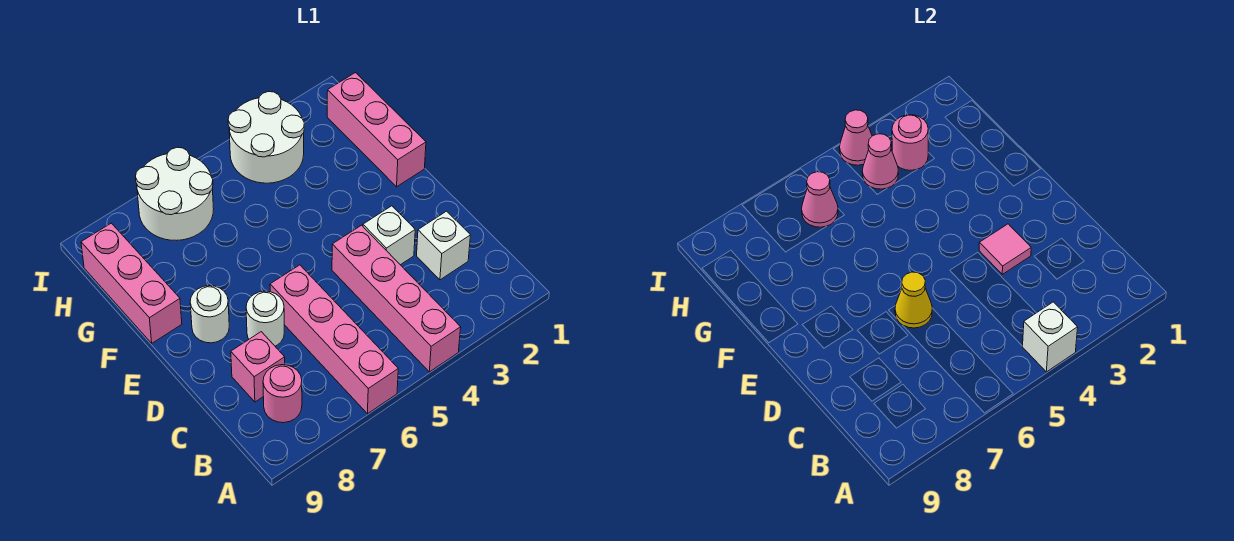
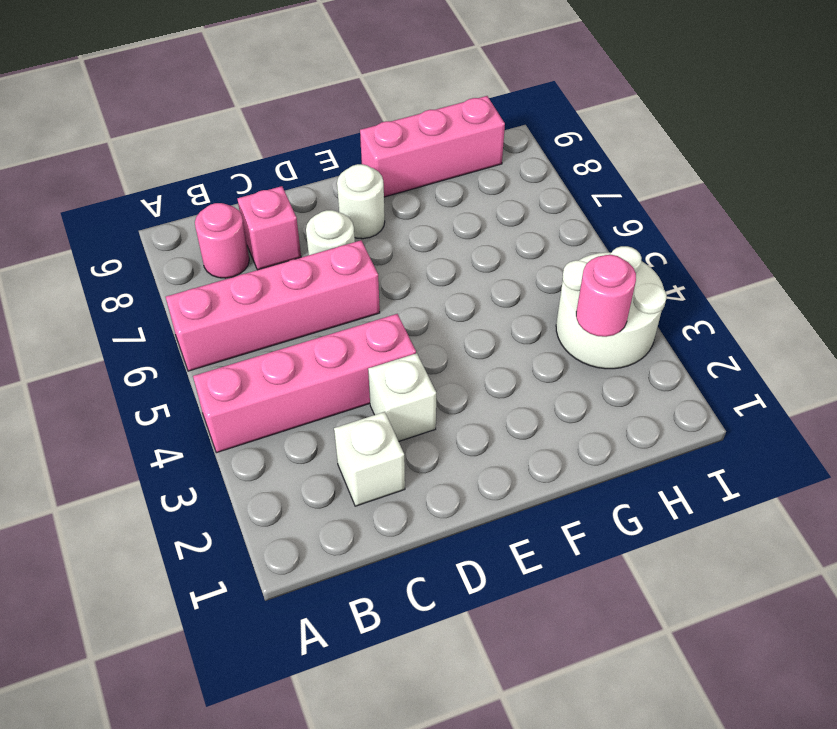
none -> pink brick F1:H1 level 1
none -> white round brick H6:I7 level 1
none -> white brick A4 level 2

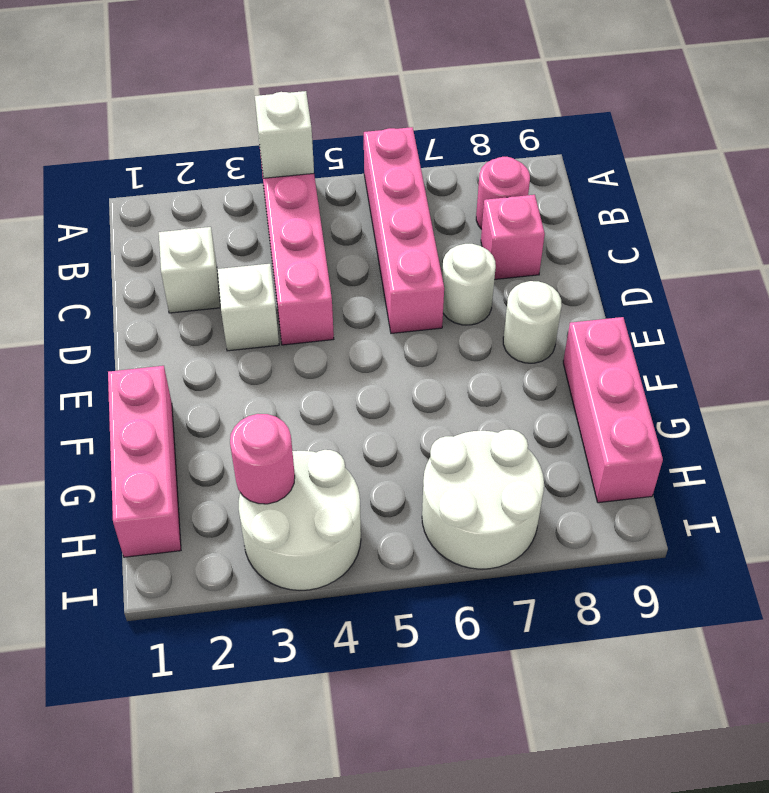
none -> pink tile D3 level 2
none -> yellow cone D6 level 2
none -> pink cone H4 level 2

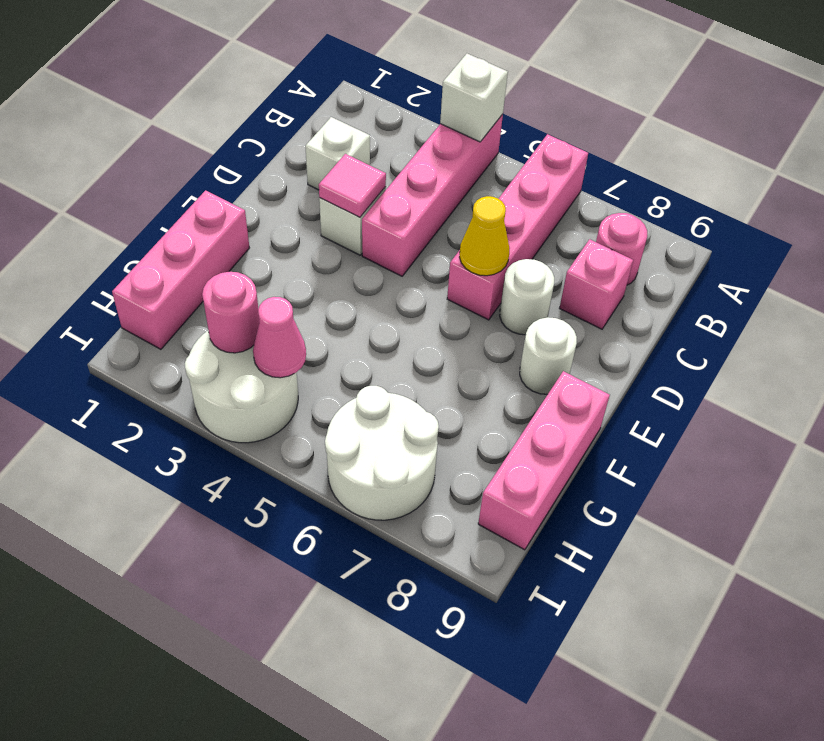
none -> pink cone H6 level 2
none -> pink cone I4 level 2

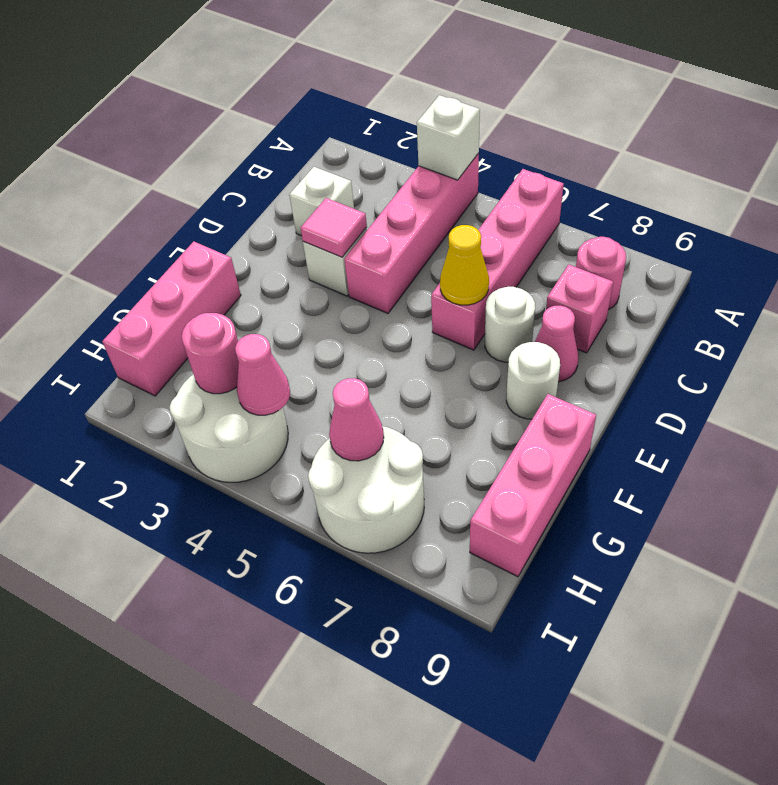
pink cone D8 level 1 -> pink cone I4 level 2

